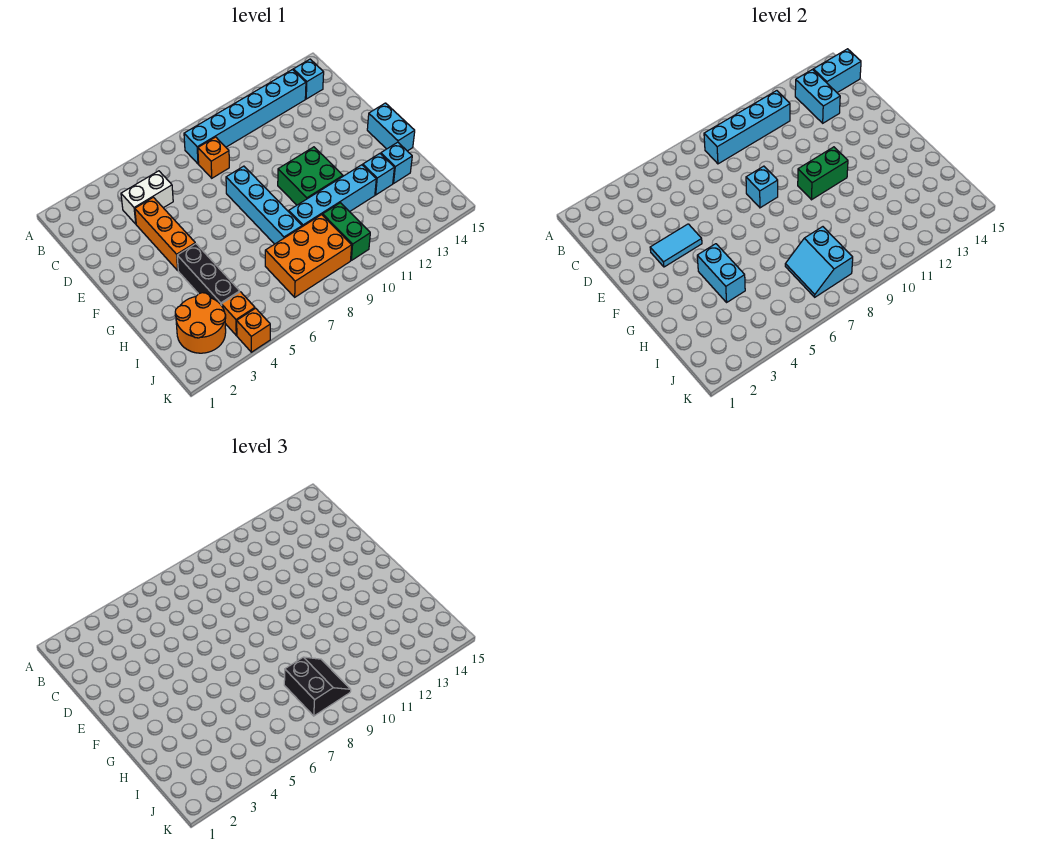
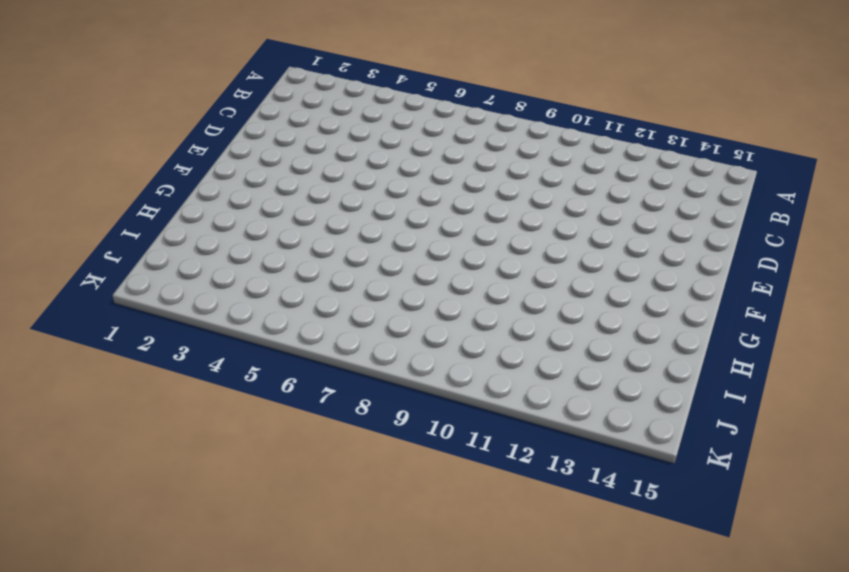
none -> cyan brick B8:B13 level 1
none -> cyan brick B14 level 1
none -> white brick C4:C5 level 1

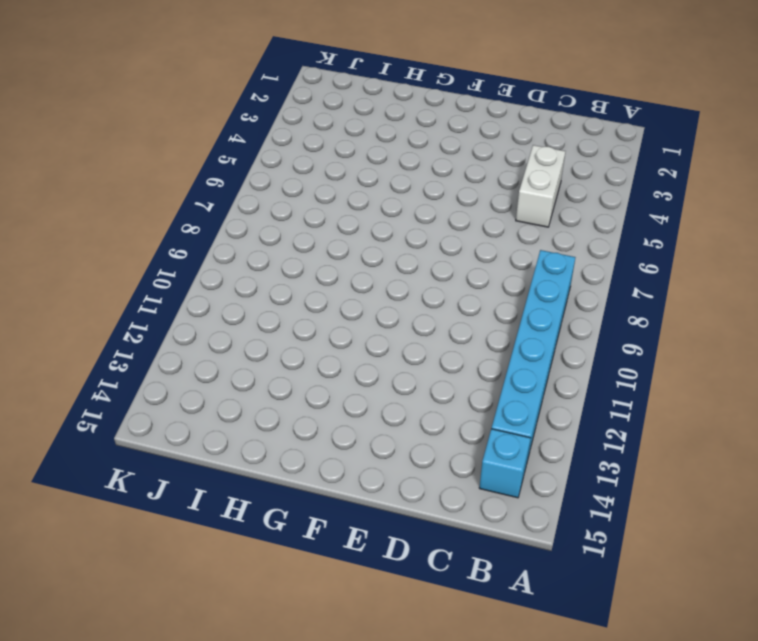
none -> orange brick C8 level 1
none -> orange brick D4:F4 level 1
none -> cyan brick E8:H8 level 1

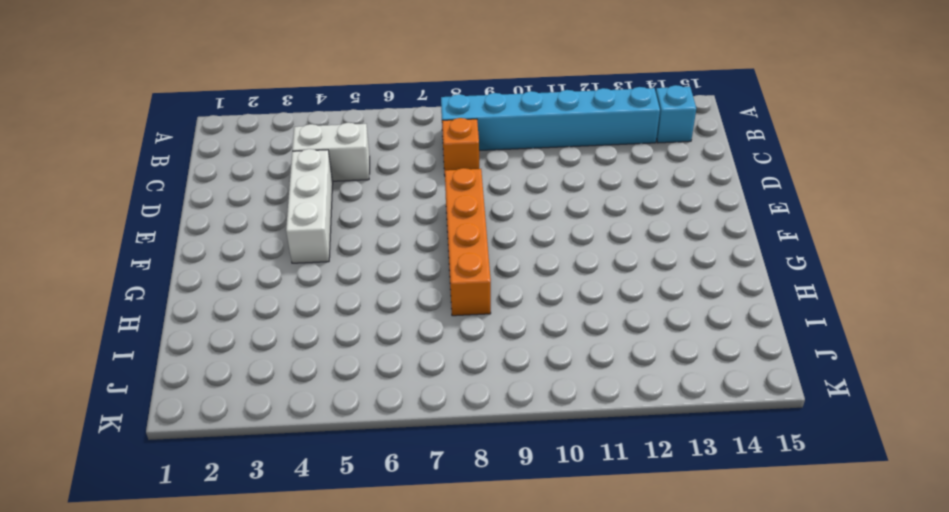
white brick D4:F4 level 1 -> orange brick D4:F4 level 1
orange brick E8:H8 level 1 -> cyan brick E8:H8 level 1
none -> green brick F10:G11 level 1
none -> cyan brick F15:G15 level 1
none -> black brick G4:I4 level 1

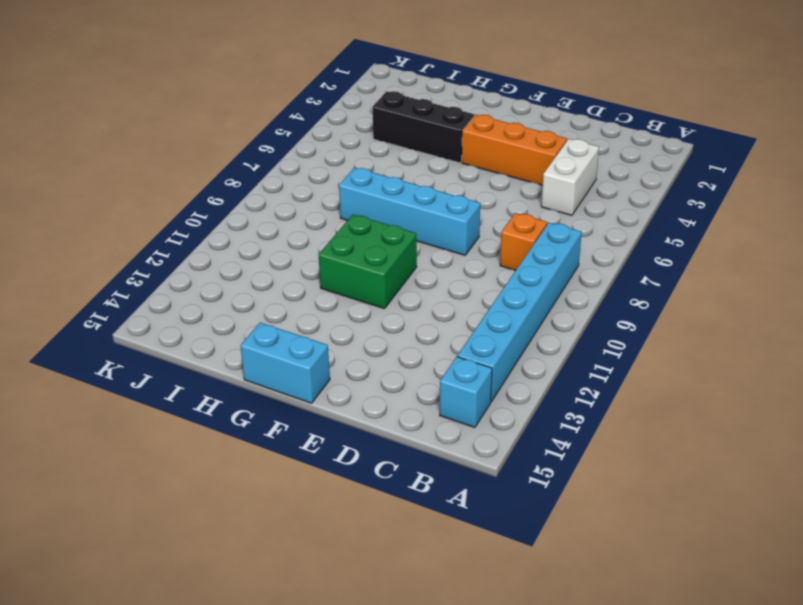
none -> cyan brick H9:H12 level 1
none -> cyan brick H13 level 1
none -> cyan brick H14 level 1

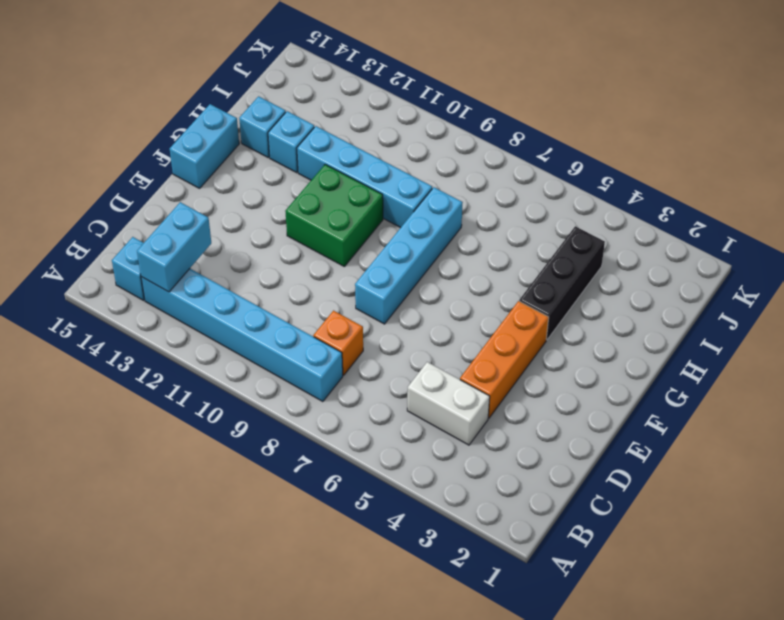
none -> orange round brick I2:J3 level 1
none -> orange brick I7:J9 level 1
none -> green brick I10:J10 level 1

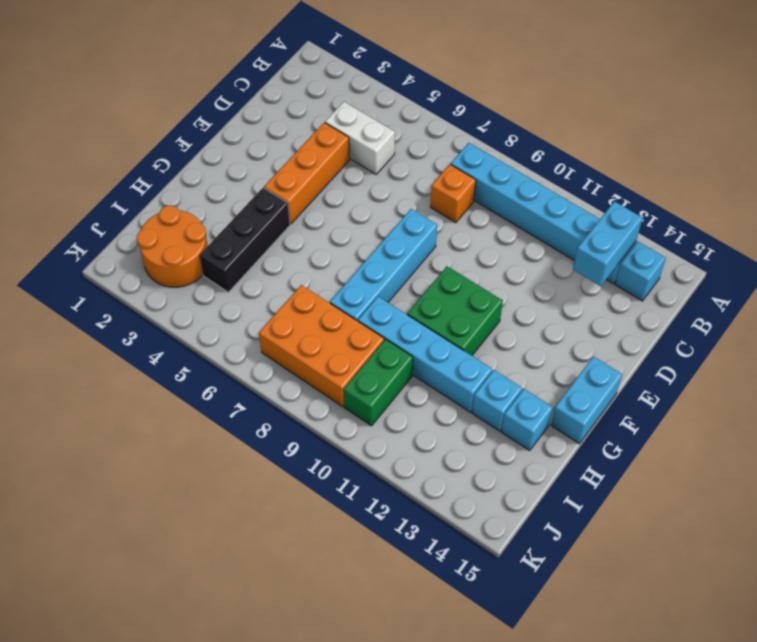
none -> orange brick J4 level 1
none -> orange brick K4 level 1
none -> cyan brick B8:B11 level 2

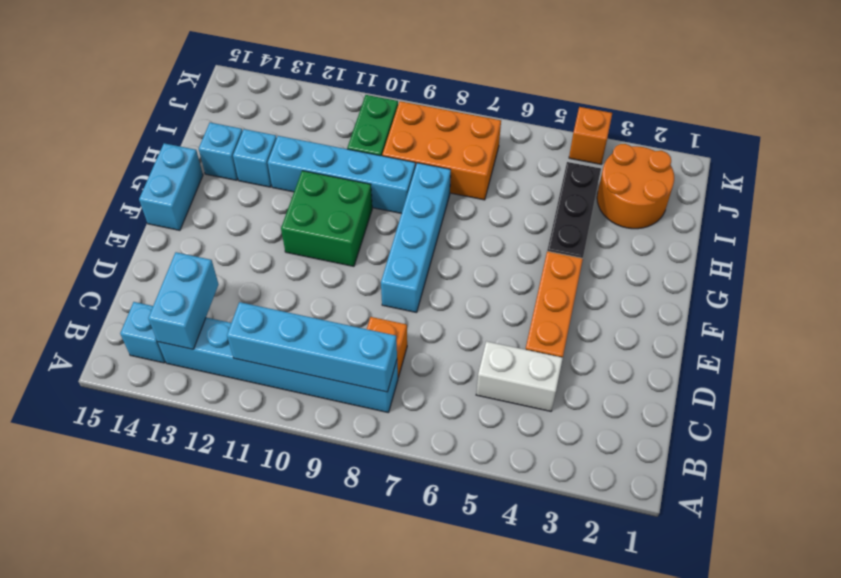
none -> orange brick J4 level 1
none -> cyan brick B14:B15 level 2
none -> cyan tile E3:E4 level 2

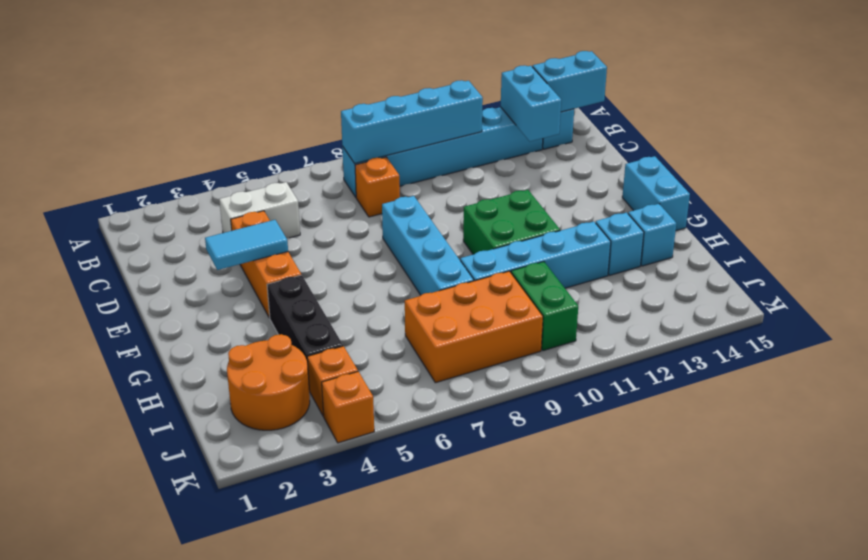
none -> cyan brick E8 level 2
none -> green brick F10:F11 level 2
none -> cyan brick G4:H4 level 2

